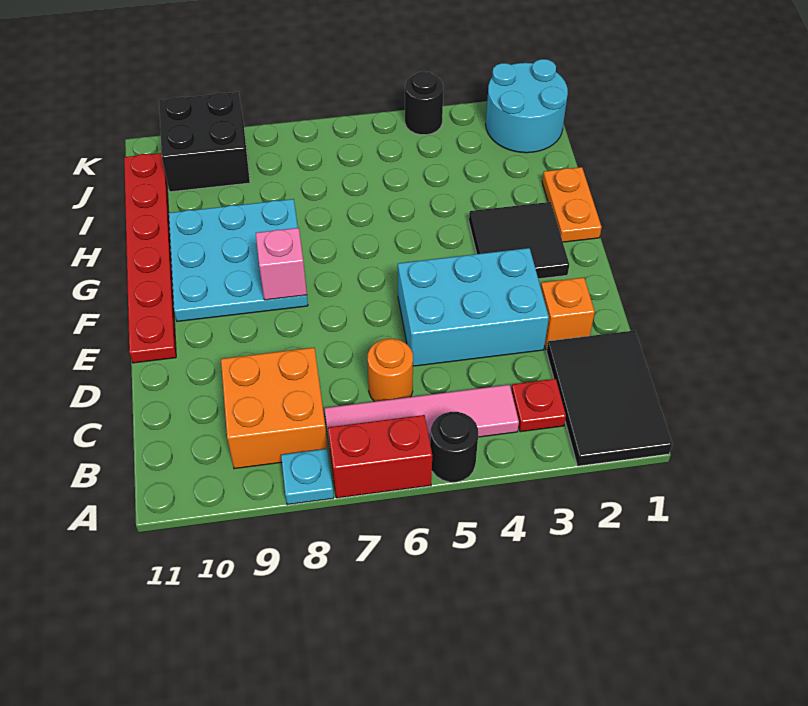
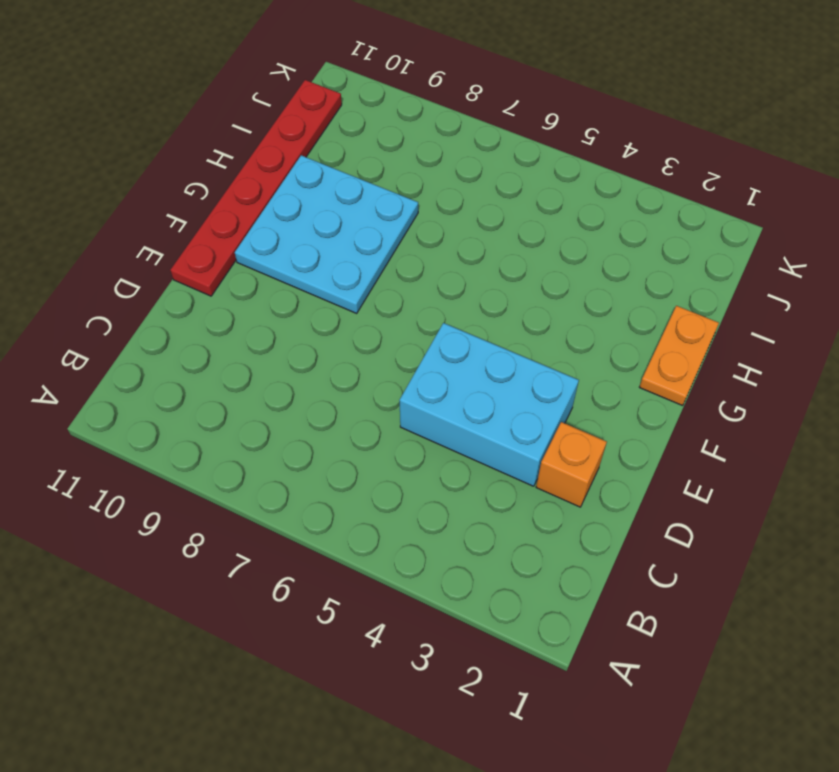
none -> black tile A1:C2 level 1
none -> black round brick A5 level 1
none -> red brick A6:A7 level 1

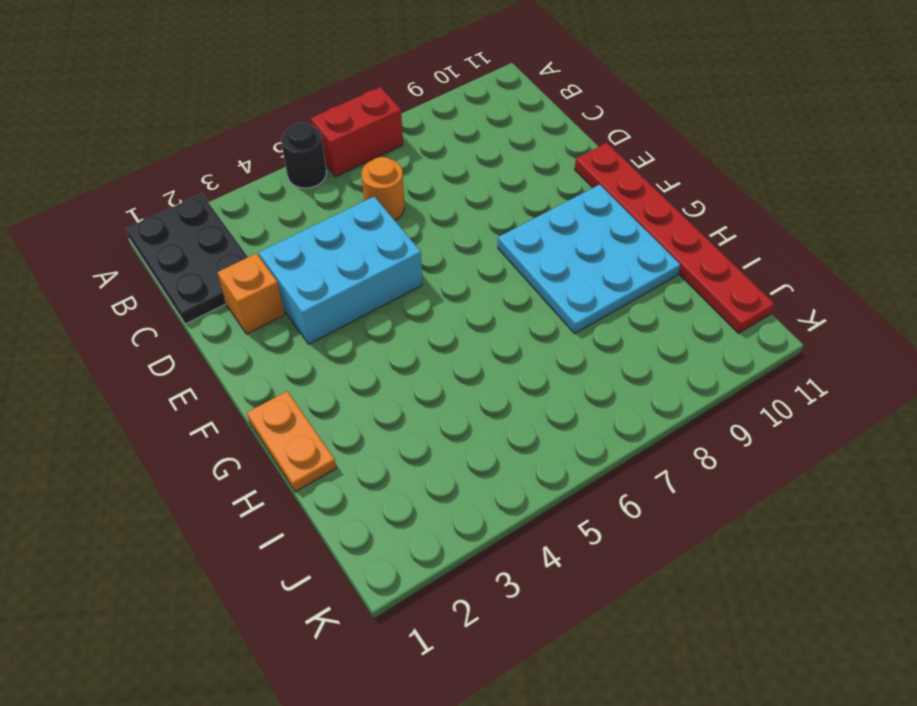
black plate A1:C2 level 1 -> black tile A1:C2 level 1
none -> cyan plate A8 level 1
none -> red plate B3 level 1
none -> pink tile B4:B7 level 1

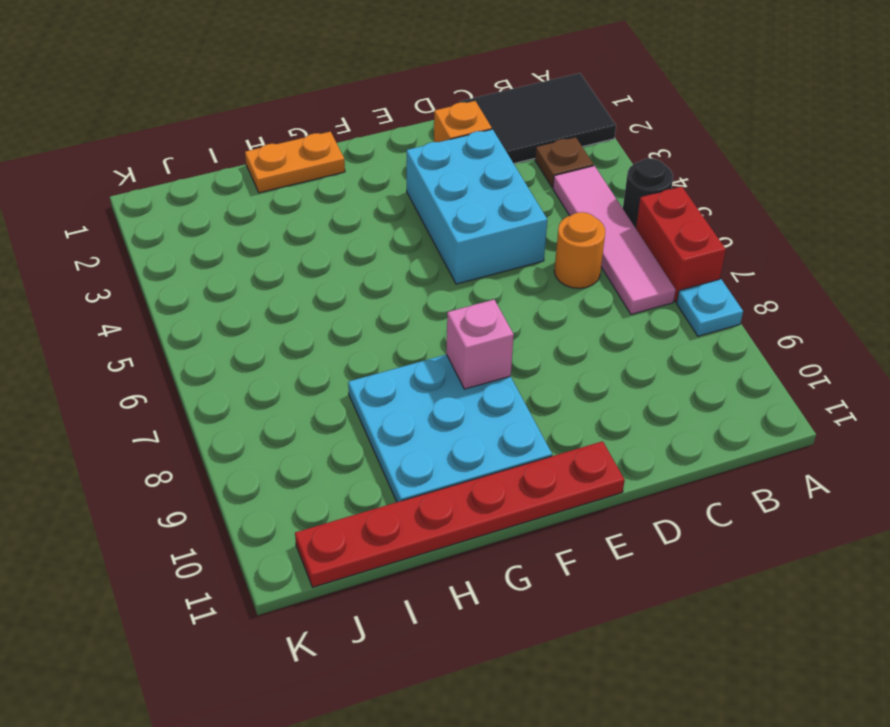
brown plate B3 level 1 -> red plate B3 level 1
none -> orange brick B8:C9 level 1
none -> black tile F2:G3 level 1
none -> cyan round brick J1:K2 level 1

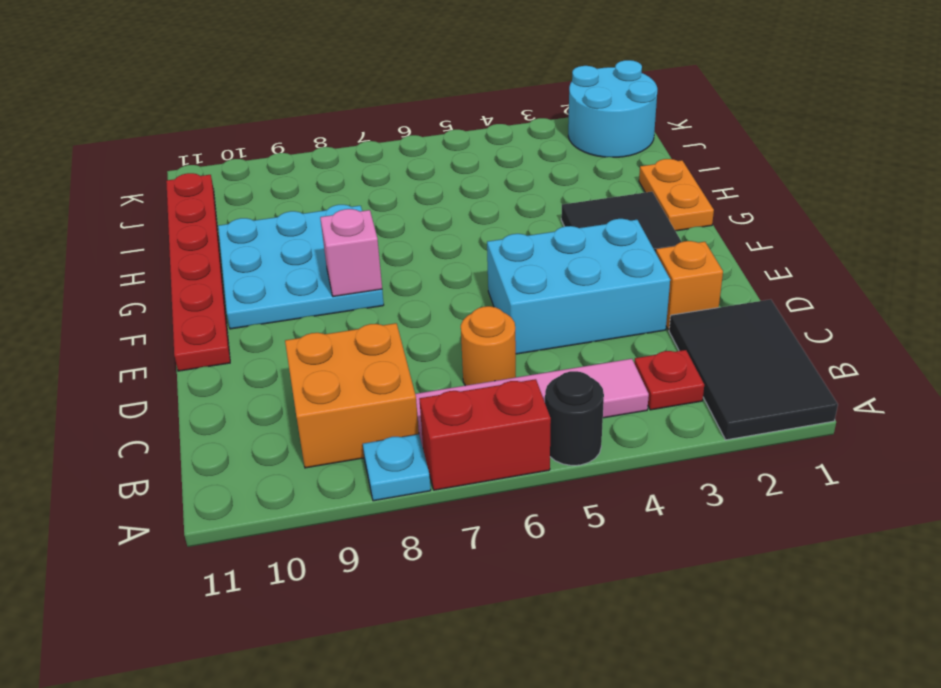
none -> black brick J9:K10 level 1
none -> black round brick K4 level 1

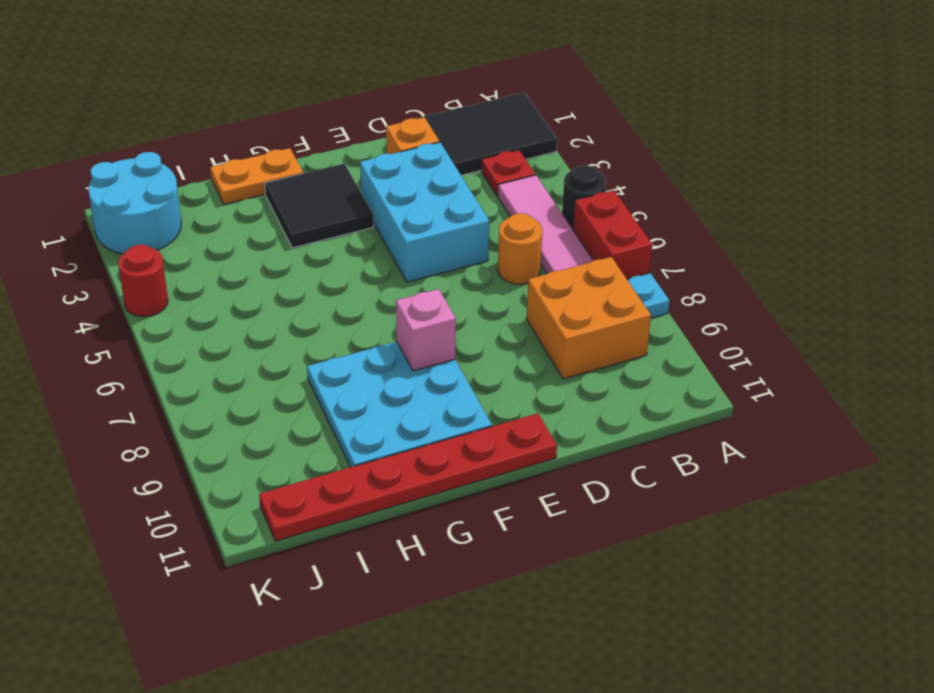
red round brick K4 level 1 -> black round brick K4 level 1
none -> black brick J9:K10 level 1

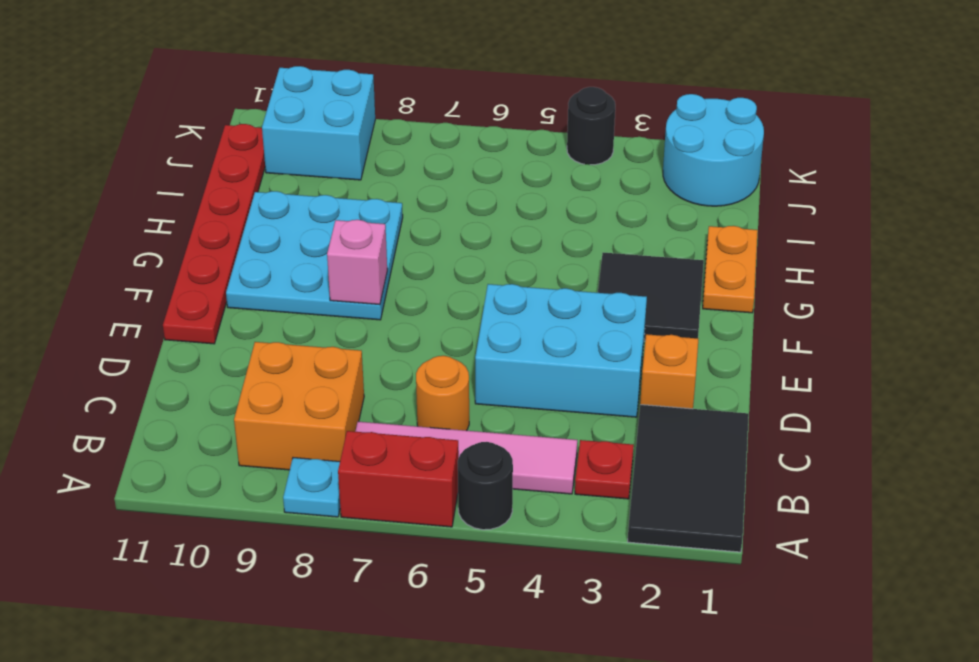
cyan brick J9:K10 level 1 -> black brick J9:K10 level 1

